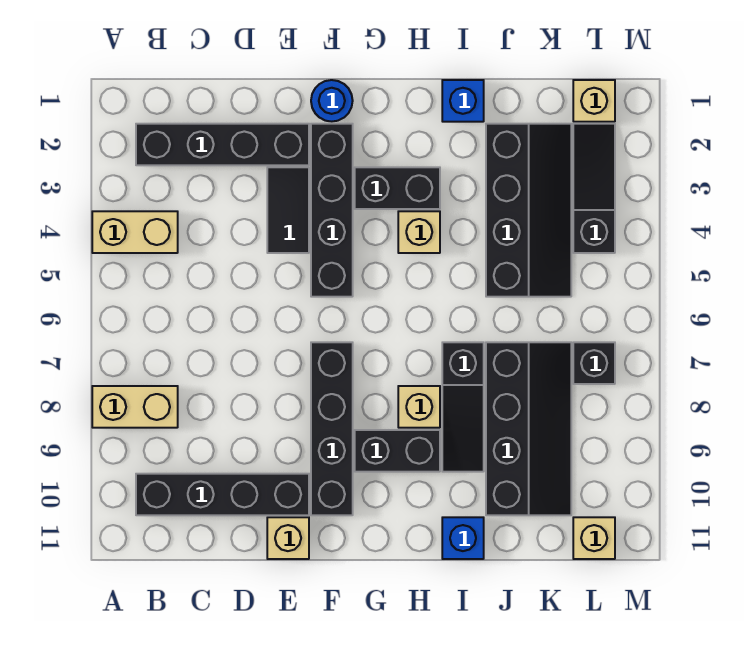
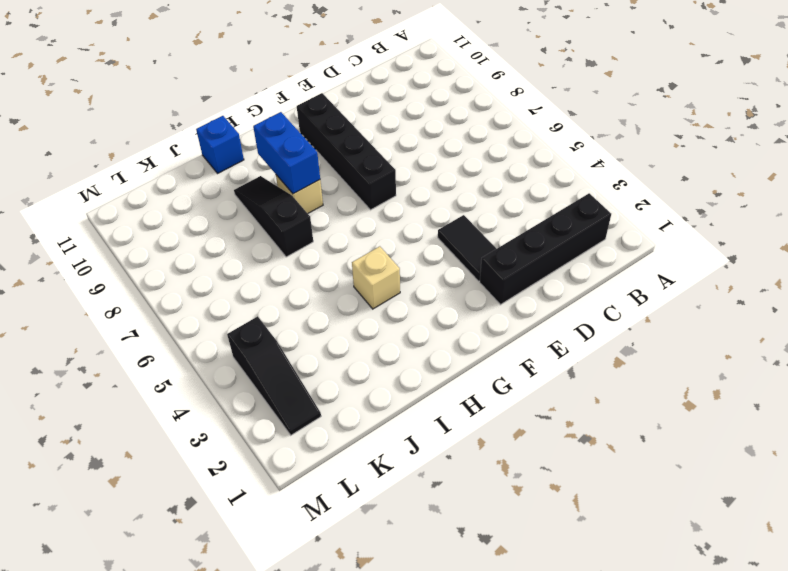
blue brick H8:H9 level 2 -> none
none -> tan brick A4:B4 level 1
none -> tan brick A8:B8 level 1
none -> black brick B10:E10 level 1

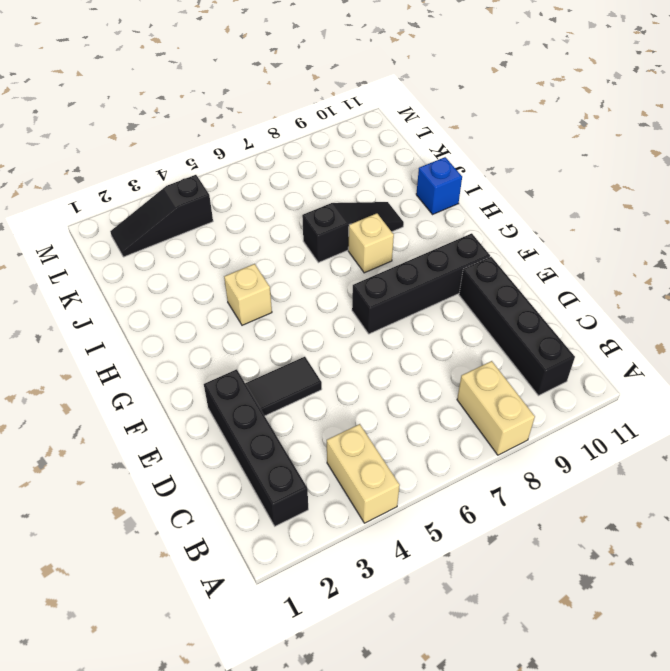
none -> tan brick E11 level 1
none -> blue round brick F1 level 1
none -> black brick F2:F5 level 1

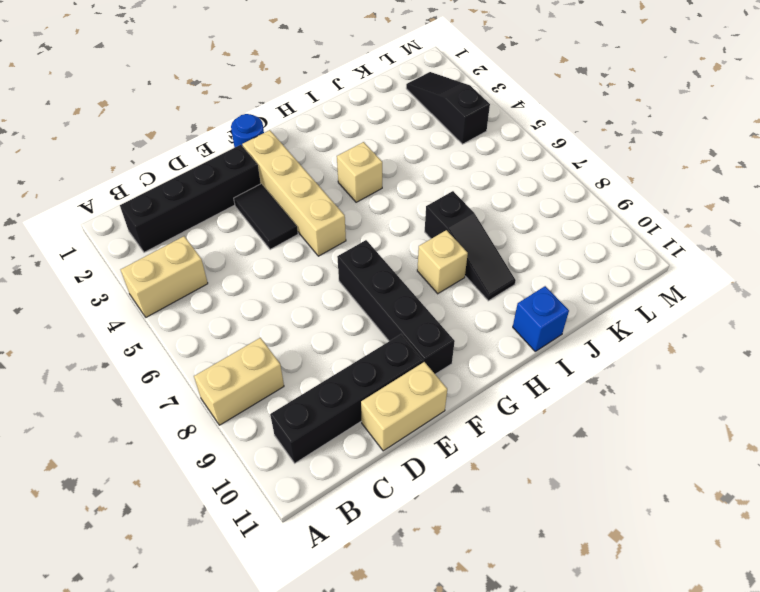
tan brick D11:E11 level 1 -> tan brick E11 level 1
tan brick F2:F5 level 1 -> black brick F2:F5 level 1
none -> black brick G3:H3 level 1
none -> black brick G9:H9 level 1
none -> blue brick I1 level 1

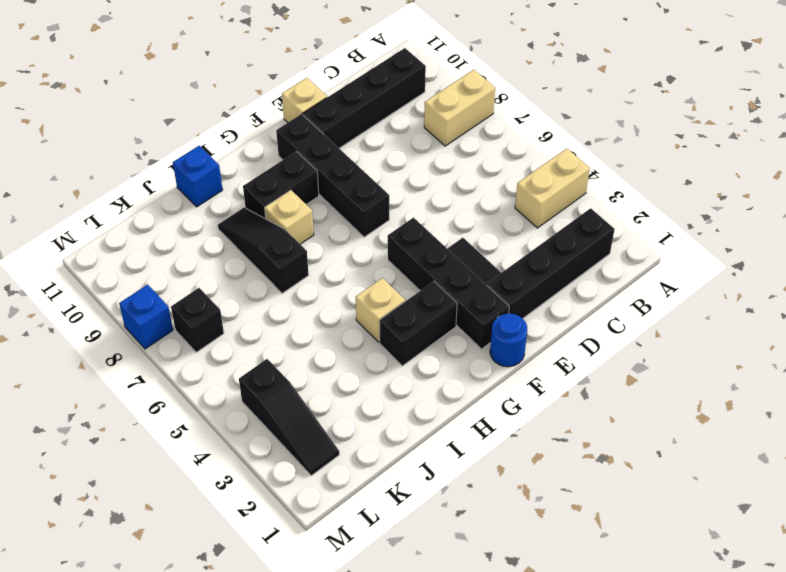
blue brick M8 level 1 -> blue brick I1 level 1
none -> black slope J2:K5 level 1 top J
none -> black slope J7:K10 level 1 top J
none -> tan brick L1 level 1

